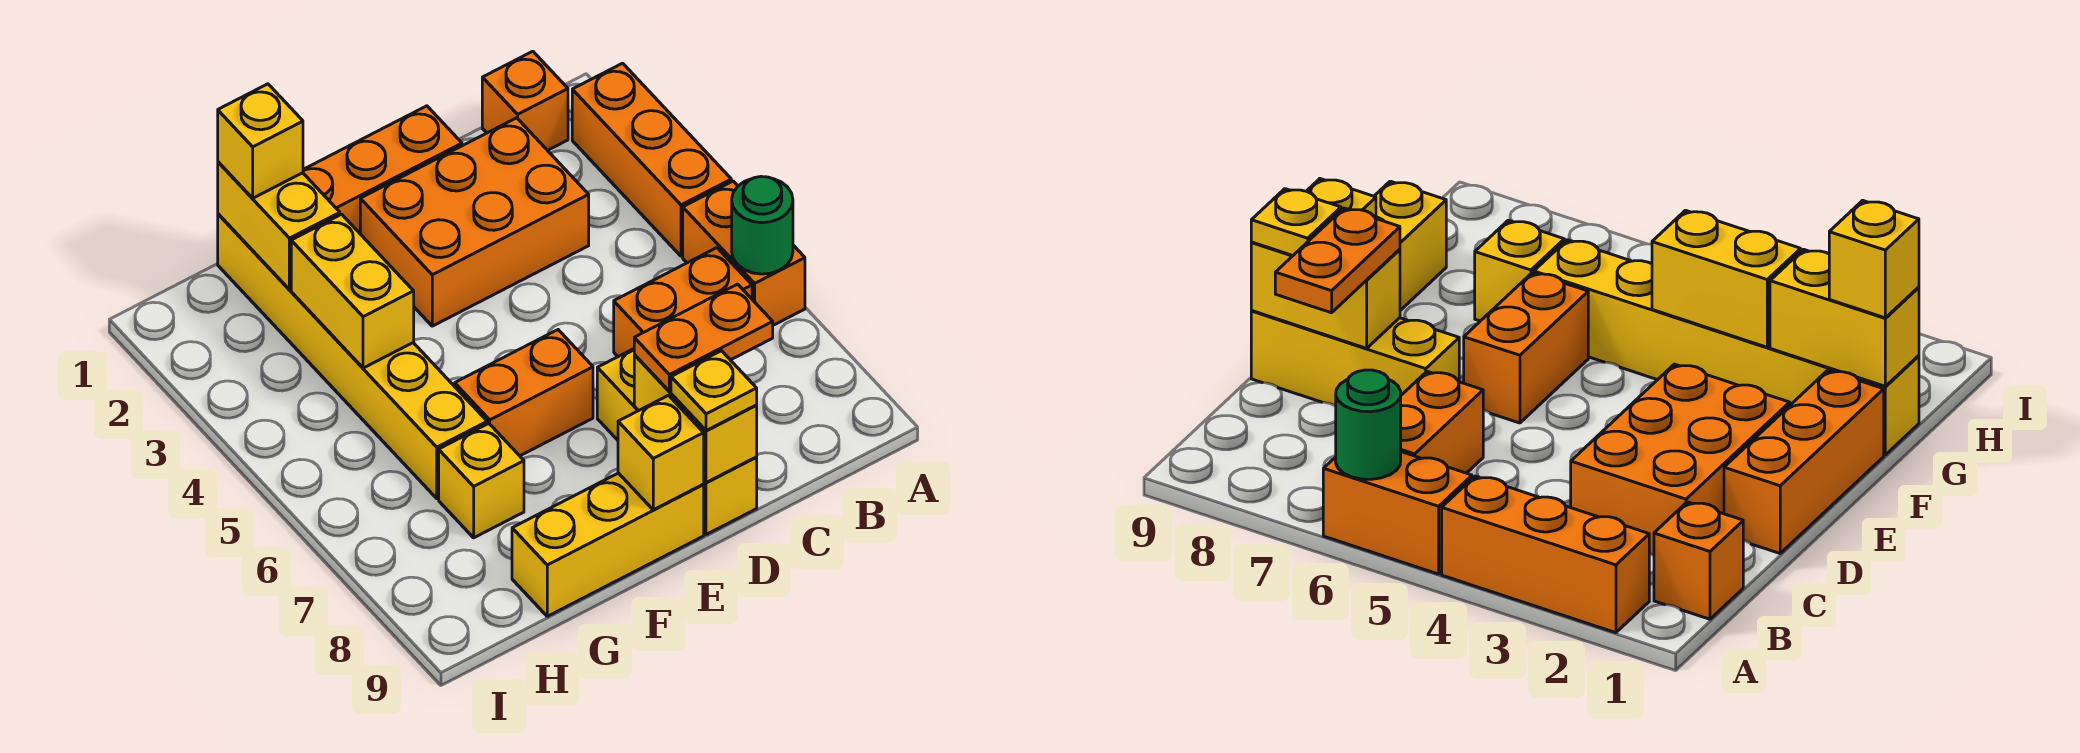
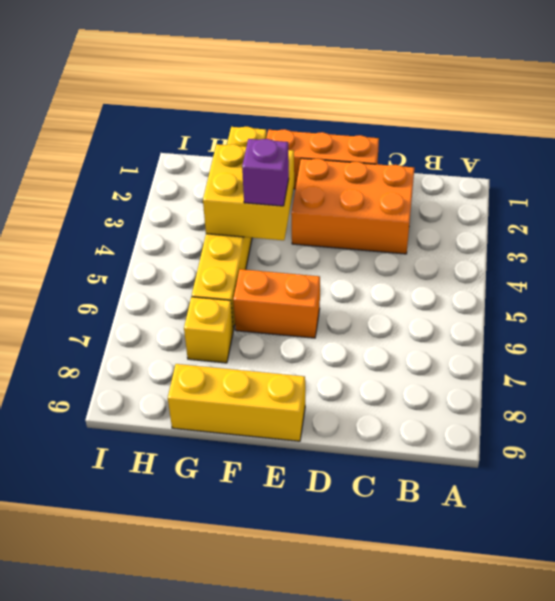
yellow brick F3:G4 level 2 -> yellow brick G3:G4 level 2
purple brick F4 level 3 -> none
none -> orange brick A2:A4 level 1
none -> orange brick A5:A6 level 1
none -> orange brick B1 level 1

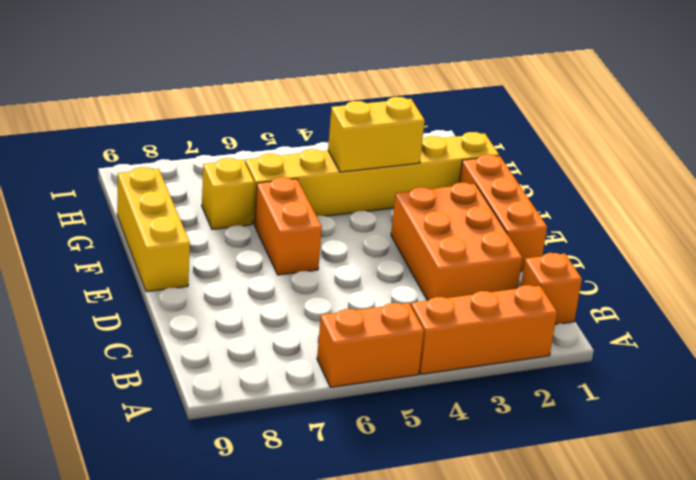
none -> orange brick B6:C6 level 1
none -> yellow brick D7:D9 level 1
none -> green round brick A6 level 2

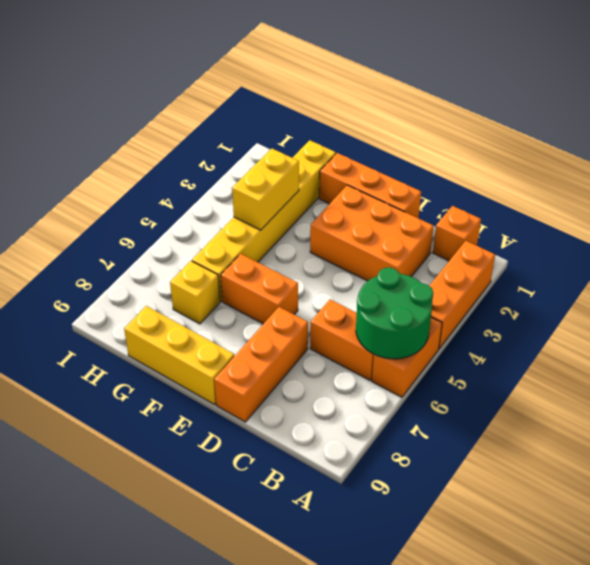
green round brick A5:B6 level 2 -> green round brick A6 level 2
orange brick D7:D9 level 1 -> yellow brick D7:D9 level 1
none -> yellow brick D8:D9 level 2
none -> yellow brick E9 level 2
none -> yellow brick G1:G2 level 2

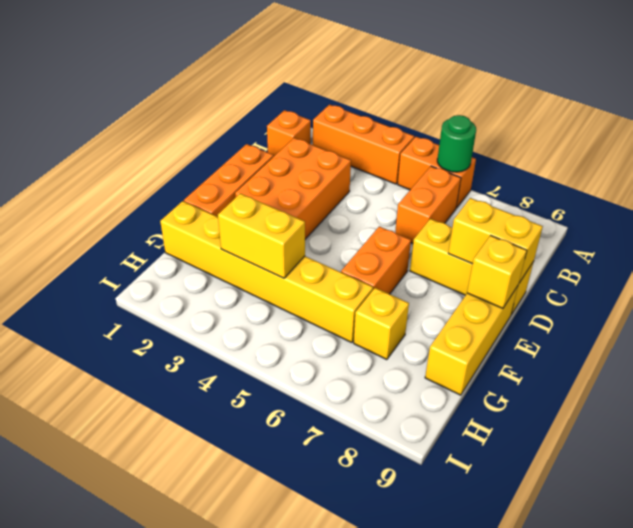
none -> yellow brick G1:G2 level 2
none -> orange plate C8:D8 level 3
none -> yellow plate D9 level 3

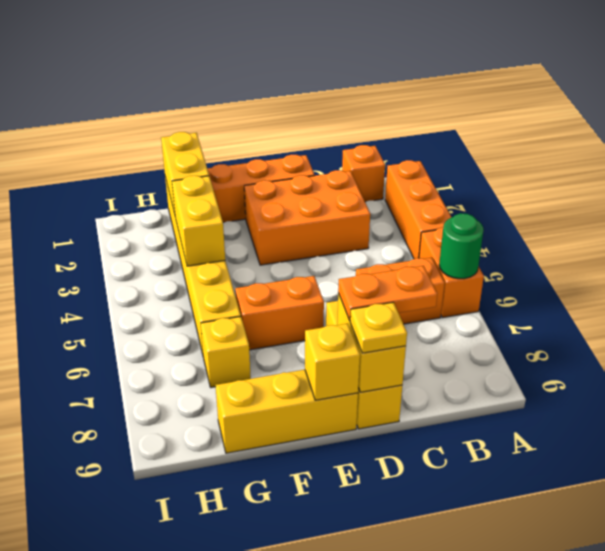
none -> yellow brick G1 level 3

